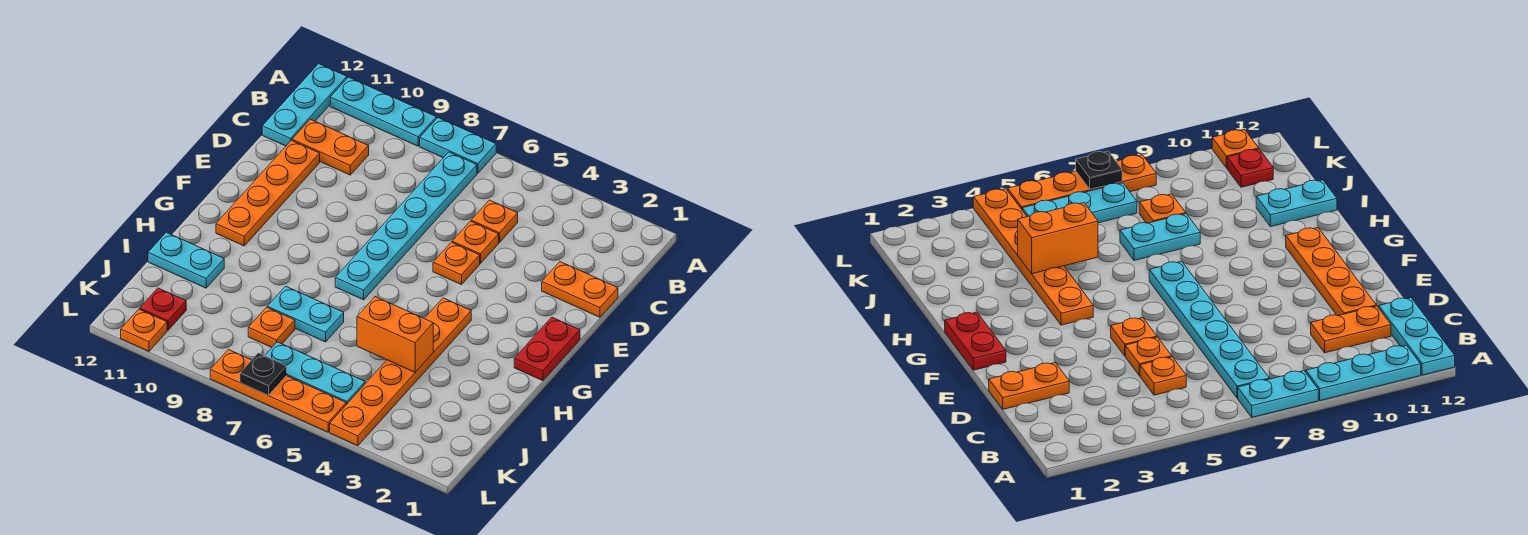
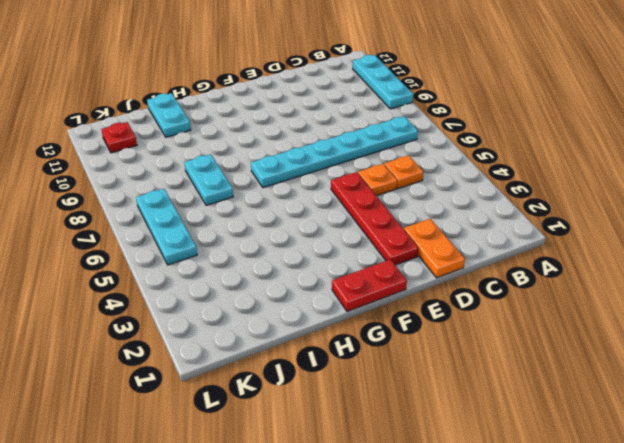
red plate E2:E5 level 1 -> orange plate E5 level 1
none -> cyan plate A7:A8 level 1
none -> cyan plate A12:C12 level 1
none -> orange plate C10:C11 level 1

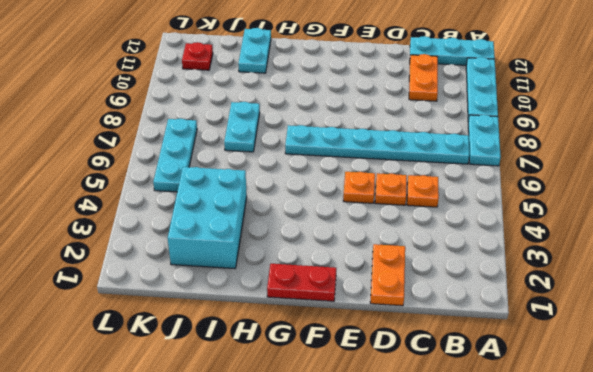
cyan brick I2:J4 level 1 -> orange plate G4:L4 level 1
none -> orange plate D11:G11 level 1
none -> orange plate J8 level 1
none -> orange plate L5:L8 level 1

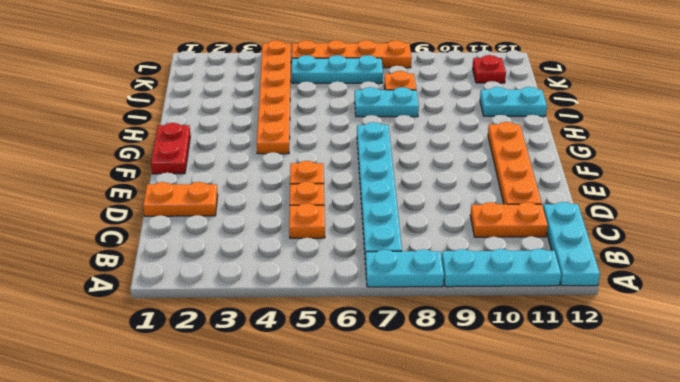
none -> orange plate L11 level 1
none -> orange brick I4:I5 level 2
none -> black plate L7 level 2

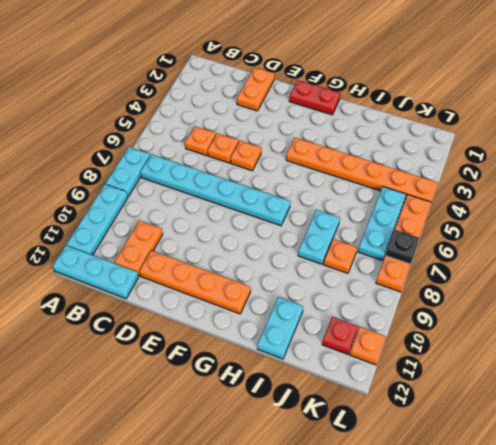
none -> orange brick I4:I5 level 2

